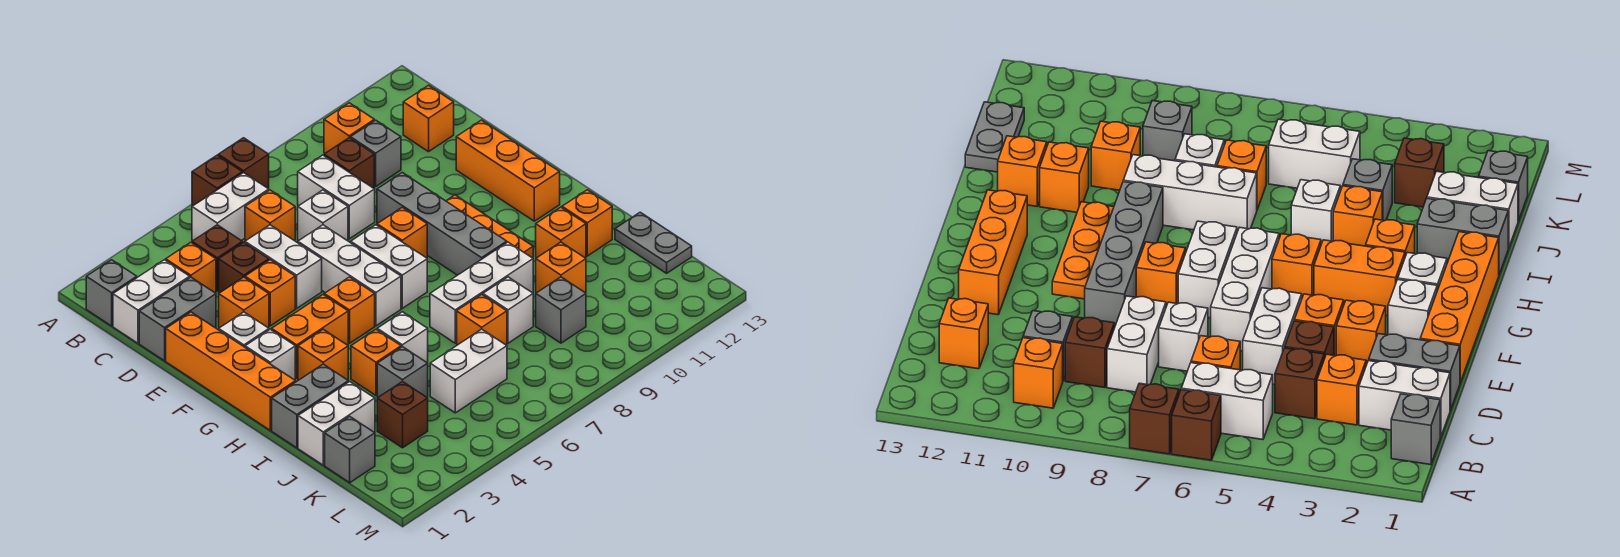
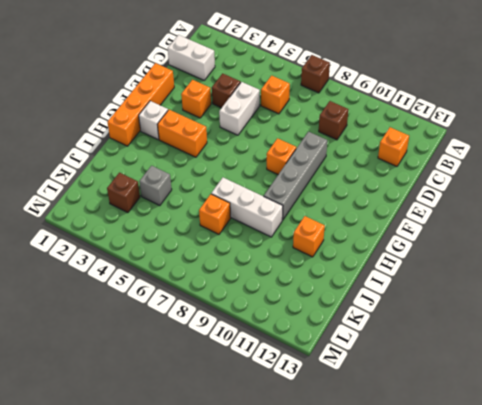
none -> brown brick A6 level 1
none -> grey brick B1 level 1
none -> white brick B5:B6 level 1
none -> orange brick B10 level 1

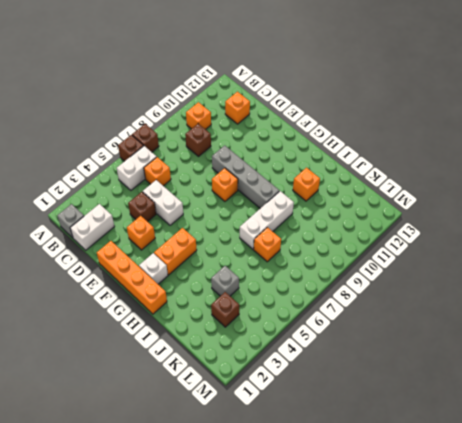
none -> orange brick C3 level 1
none -> brown brick C4 level 1
none -> white brick C8:D8 level 1
none -> grey brick C10 level 1

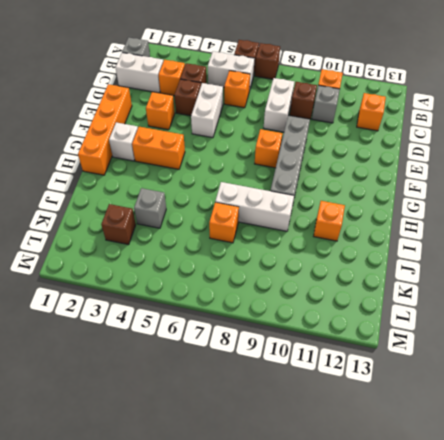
none -> grey brick D1:D2 level 1
none -> white brick D7 level 1
none -> orange brick E4 level 1
none -> white brick E6:G6 level 1

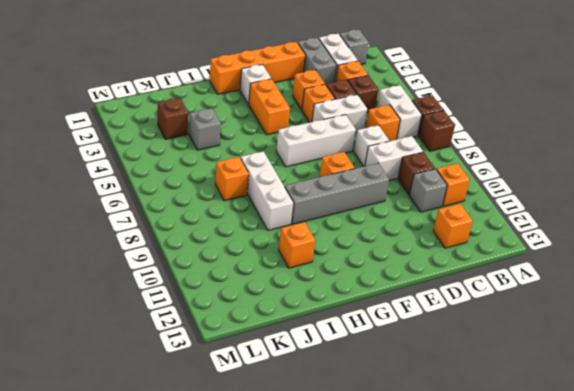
none -> orange brick E12:G12 level 1
none -> white brick F2 level 1
none -> white brick F7:G7 level 1
none -> orange plate F10:H10 level 1

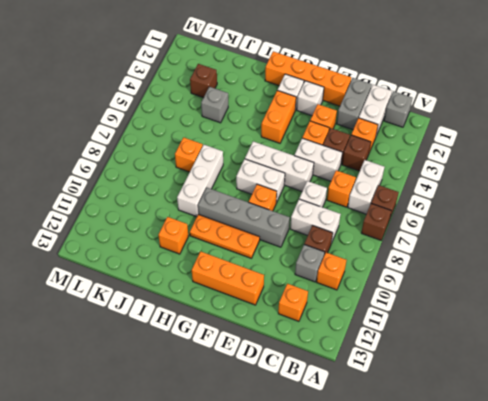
none -> orange brick G5 level 1
none -> orange brick H3 level 1
none -> grey brick I1:I2 level 1
none -> orange brick I4 level 1

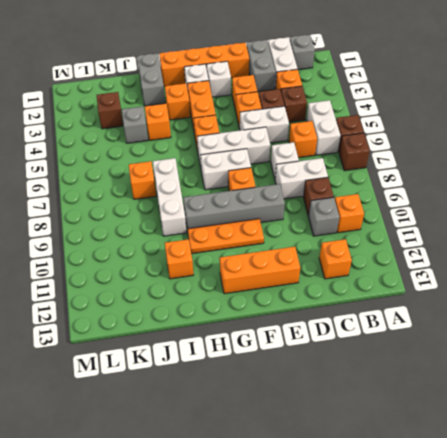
none -> white brick I5 level 1
none -> orange brick I12 level 1
none -> white brick J1:J2 level 1
none -> white brick J8 level 1

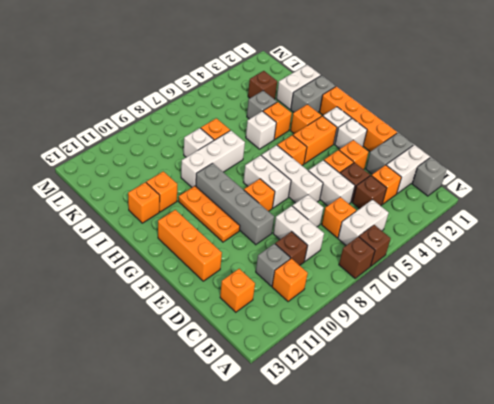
none -> orange brick J10 level 1
none -> grey plate J13:K13 level 1
none -> grey brick K1 level 1
none -> white brick K5:K6 level 1

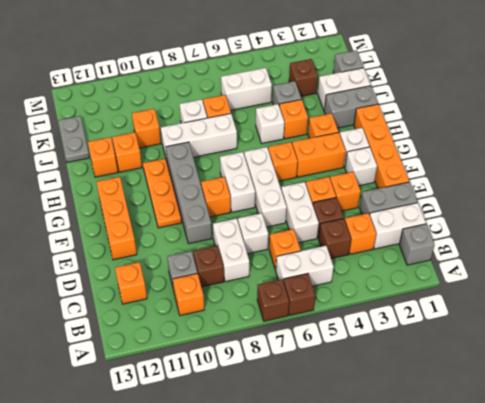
none -> grey brick K9 level 1

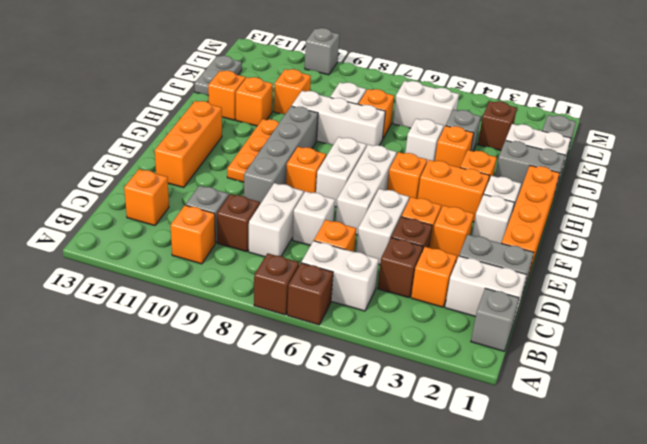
grey brick M10 level 1 -> grey brick K9 level 1

